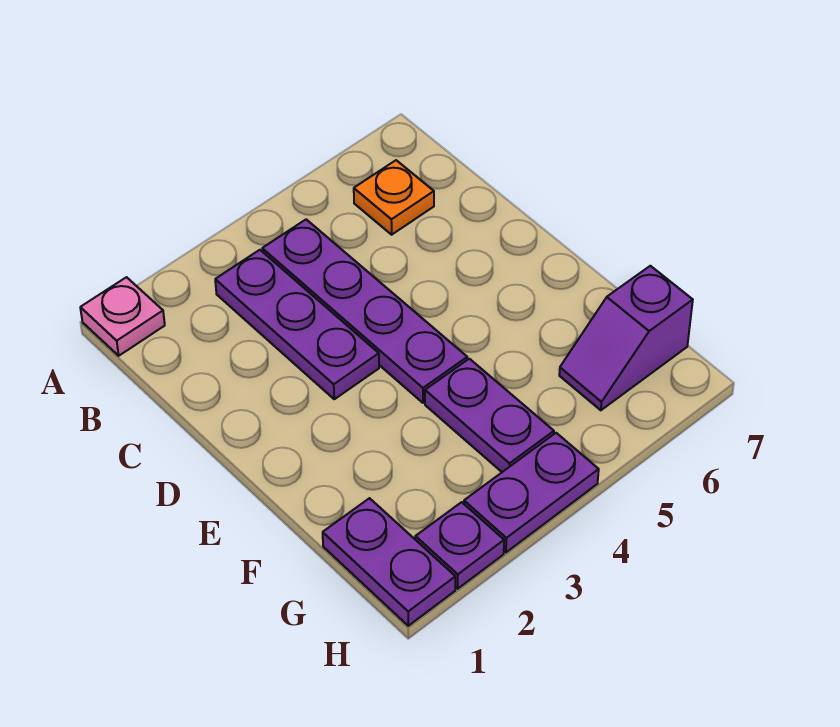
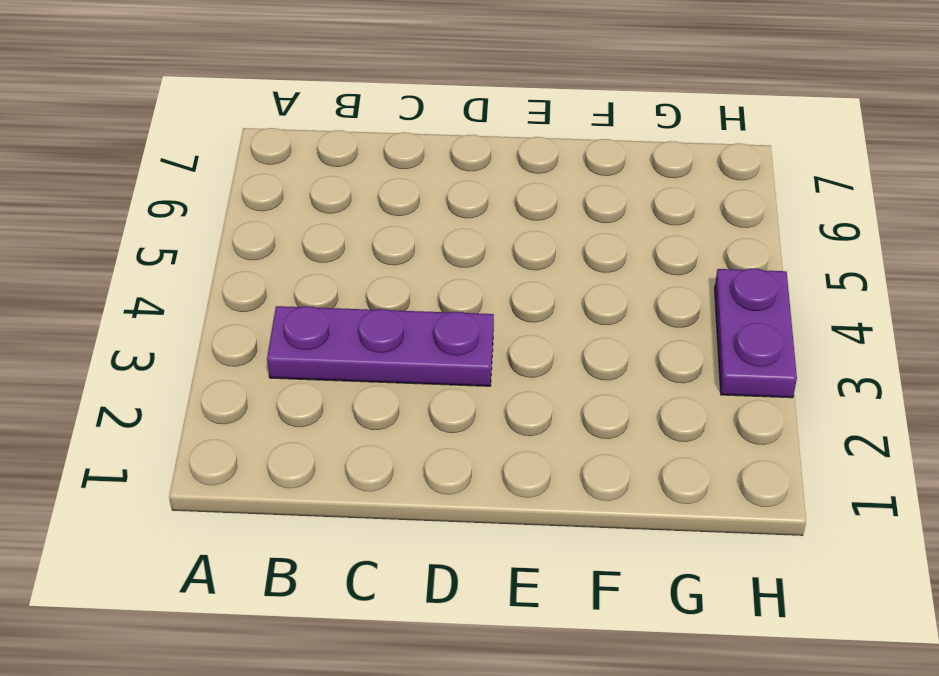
none -> pink plate A1 level 1
none -> purple plate B4:E4 level 1

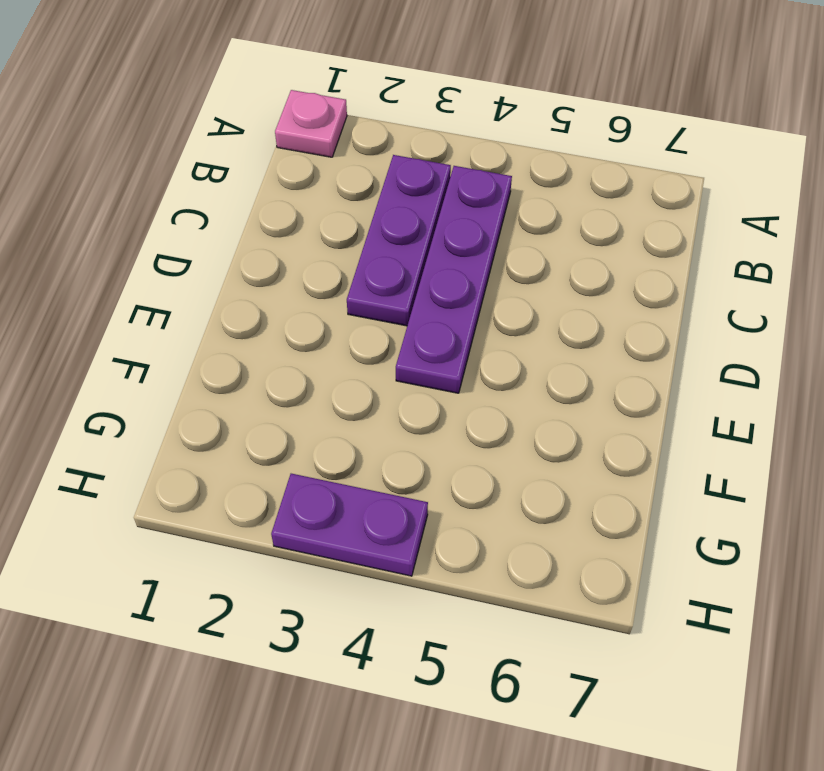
none -> orange plate B6 level 1
none -> purple plate F4:G4 level 1

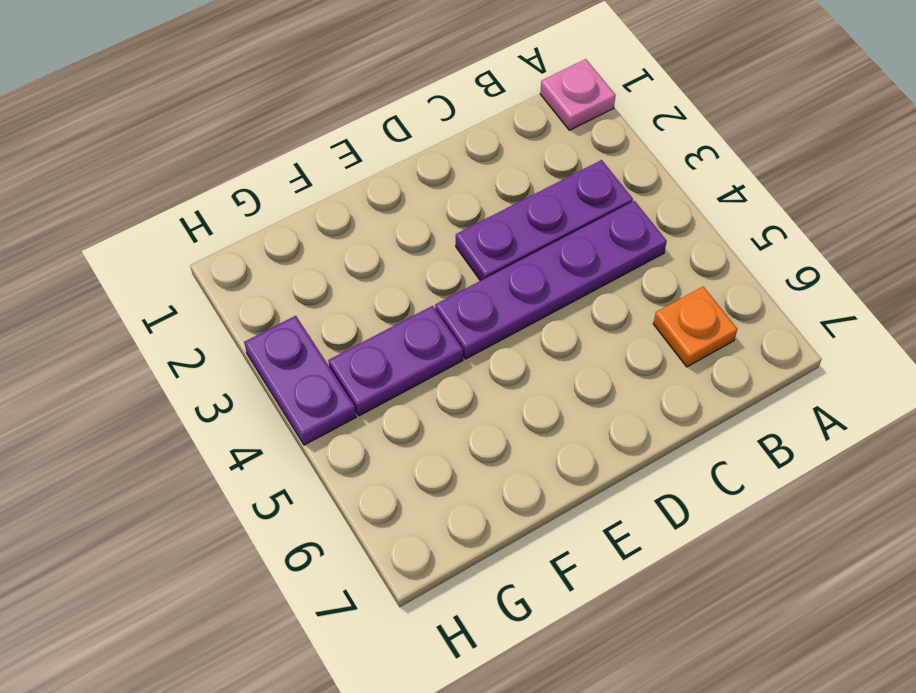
none -> purple plate G1:H1 level 1
none -> purple slope G6:G7 level 1 top 7

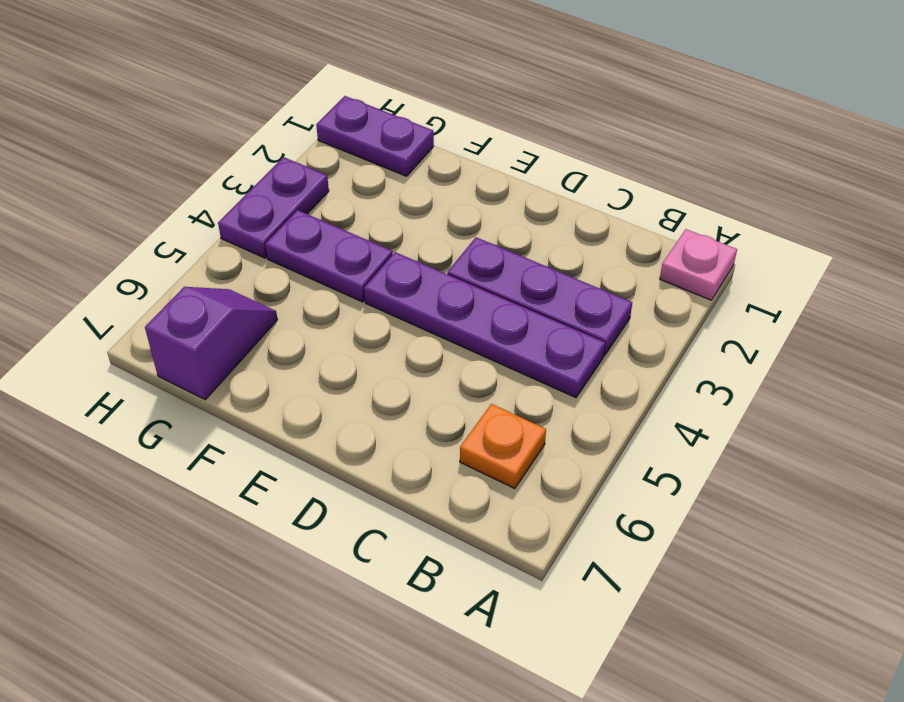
none -> purple plate H2 level 1

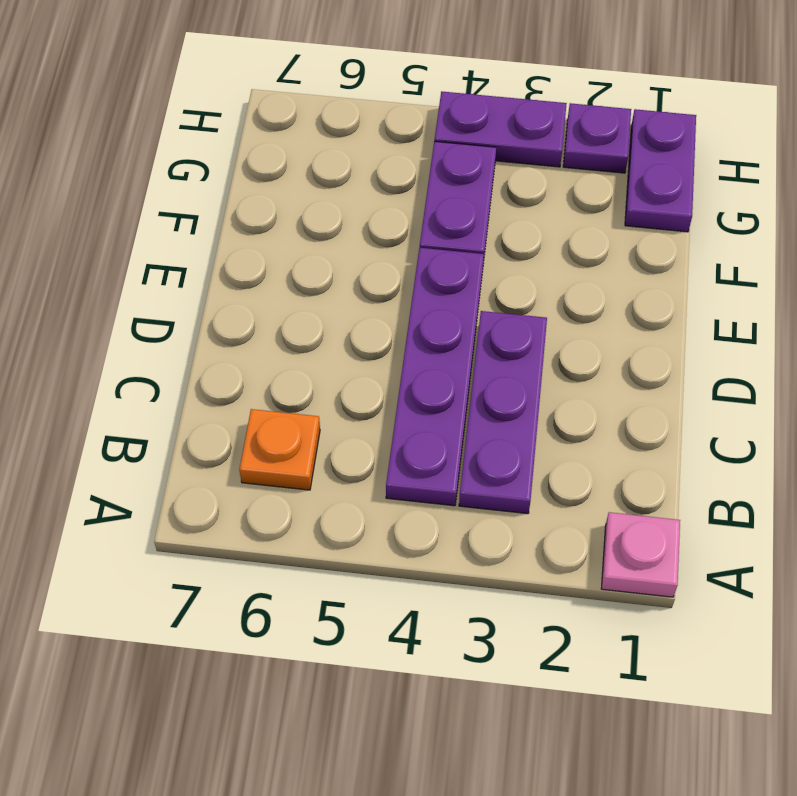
none -> purple slope G6:G7 level 1 top 7

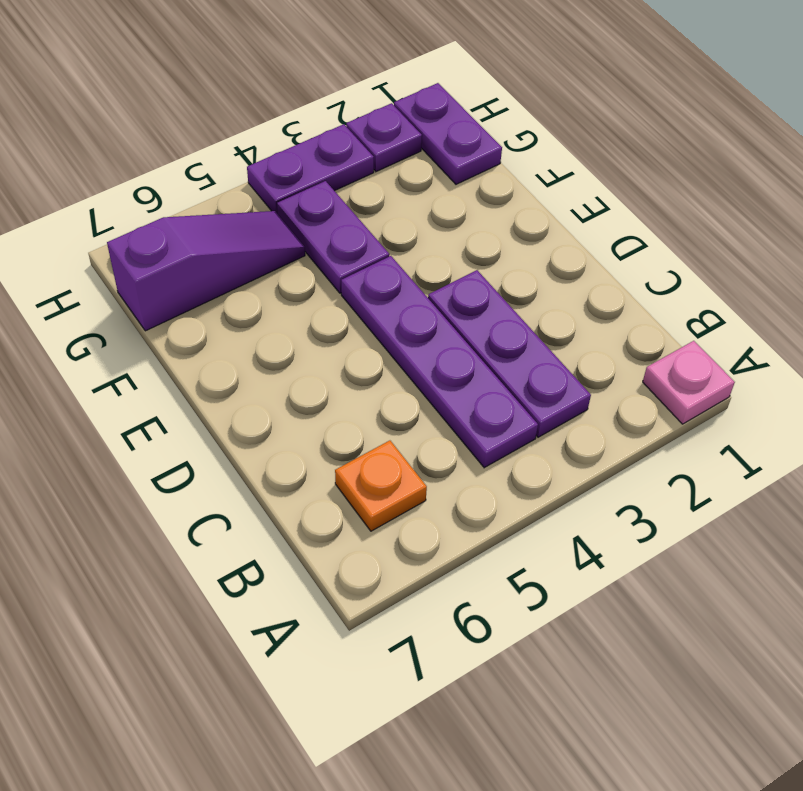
purple slope G5:G7 level 1 top 7 -> purple slope G6:G7 level 1 top 7

